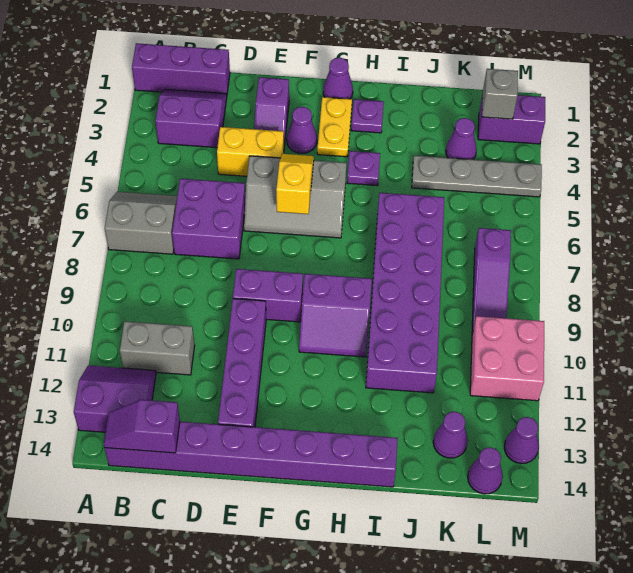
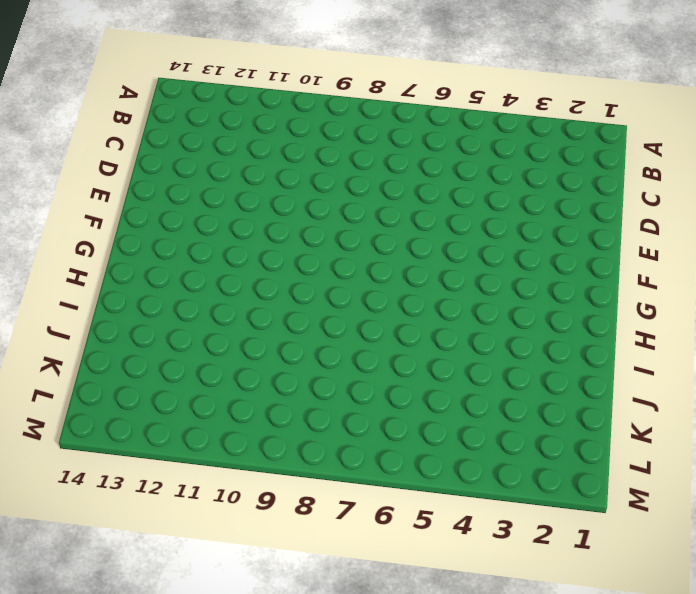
none -> purple brick A1:C1 level 1
none -> grey slope A6:B7 level 1 top 7
none -> purple slope A12:B13 level 1 top 13
none -> purple slope B2:C3 level 1 top 3

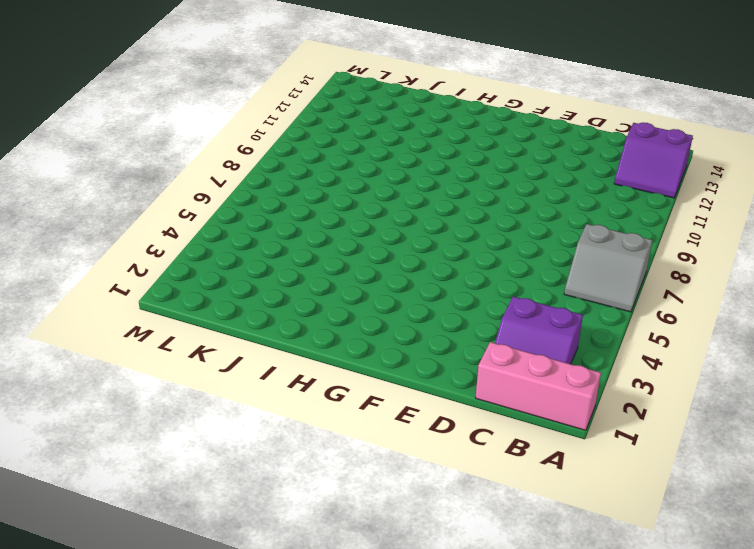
pink brick A1:C1 level 1 -> purple brick A1:C1 level 1
none -> grey brick B11:C11 level 1
none -> purple brick B14:I14 level 1
none -> purple brick C6:D7 level 1
none -> yellow brick D4:E4 level 1

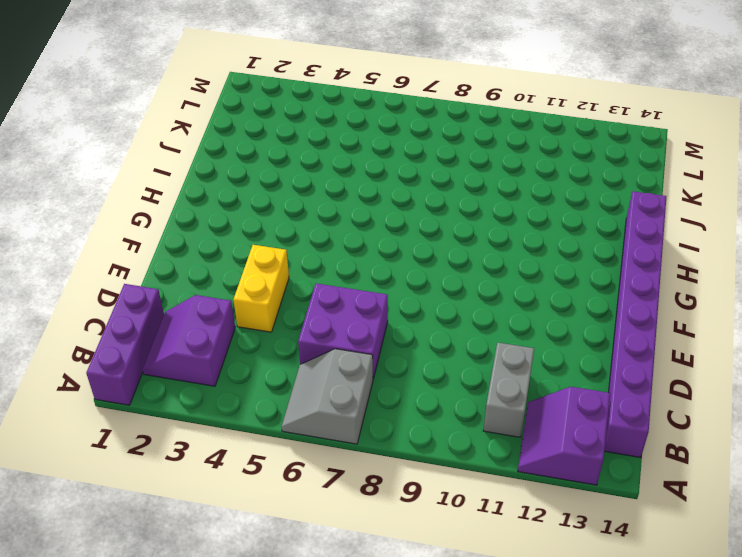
none -> purple slope E2:E3 level 1 top 2
none -> grey slope E5:G6 level 1 top 5
none -> purple brick E9:F9 level 1
none -> purple brick E10:E13 level 1

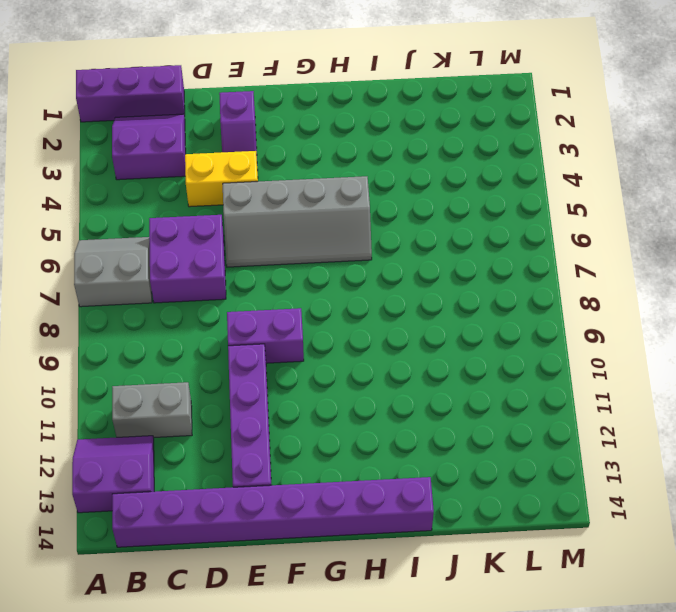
grey slope E5:H6 level 1 top 5 -> grey slope E5:G6 level 1 top 5
none -> purple cone F3 level 1
none -> purple cone G1 level 1
none -> yellow plate G2:G3 level 1
none -> purple slope G9:H10 level 1 top 9

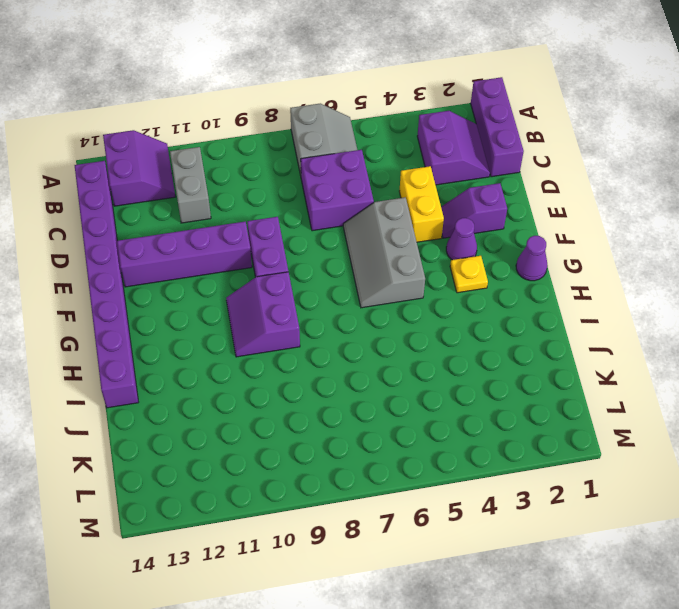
yellow plate G3 level 1 -> yellow plate G2:G3 level 1
none -> purple plate H2 level 1
none -> purple plate H4 level 1
none -> purple brick I6:J11 level 1
none -> grey plate J4:M4 level 1

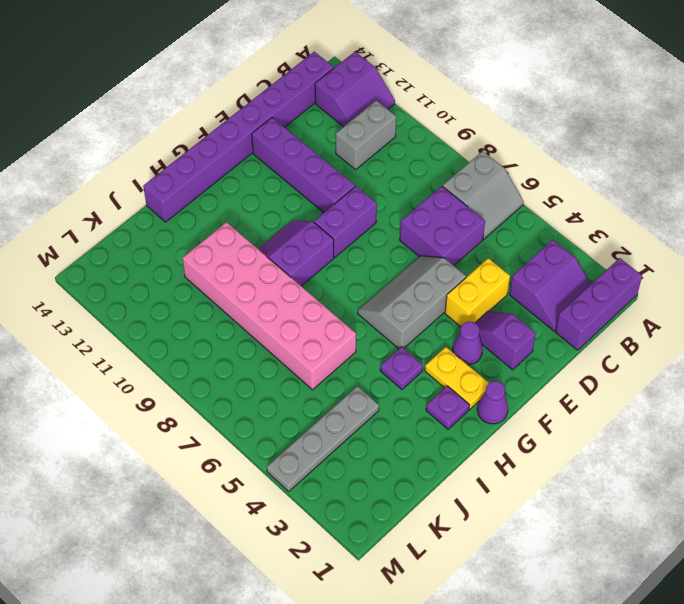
pink brick I6:J11 level 1 -> purple brick I6:J11 level 1
none -> purple cone K3 level 1
none -> purple cone K13 level 1
none -> purple brick L2:M2 level 1
none -> purple slope L7:L9 level 1 top 7

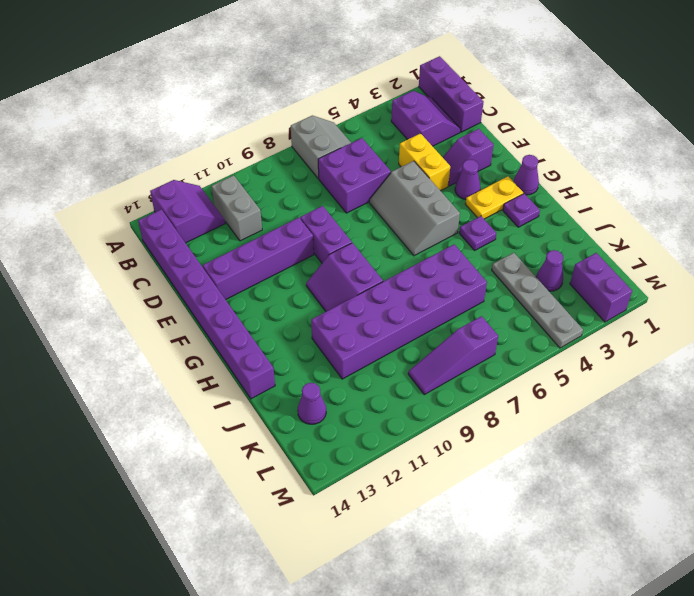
none -> pink brick L10:M11 level 1
none -> purple cone L14 level 1
none -> purple cone M13 level 1
none -> purple slope B14:C14 level 2 top C

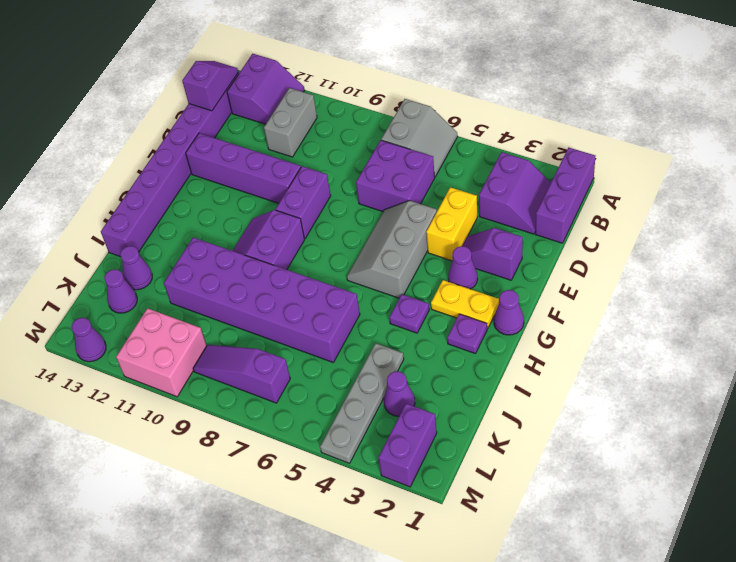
purple cone J13 level 1 -> purple cone L14 level 1
none -> yellow slope F5:F6 level 2 top 6
none -> grey brick L2 level 2

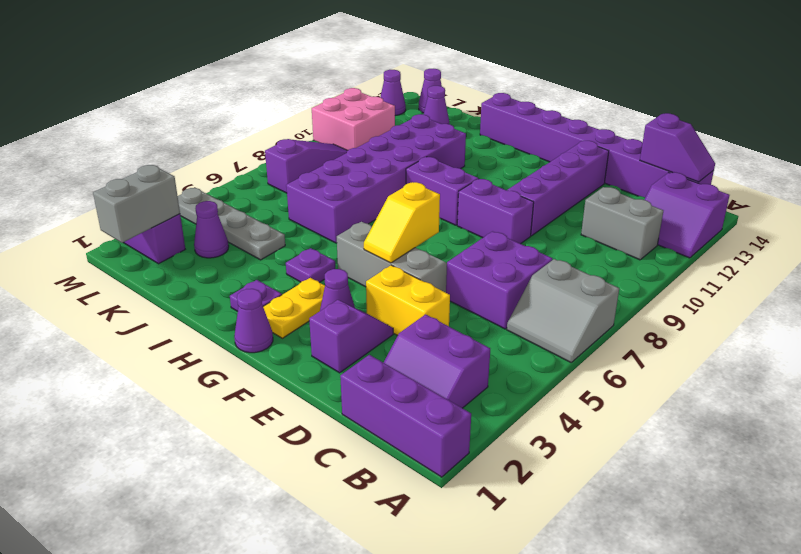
grey brick L1:L2 level 2 -> grey brick L2 level 2

